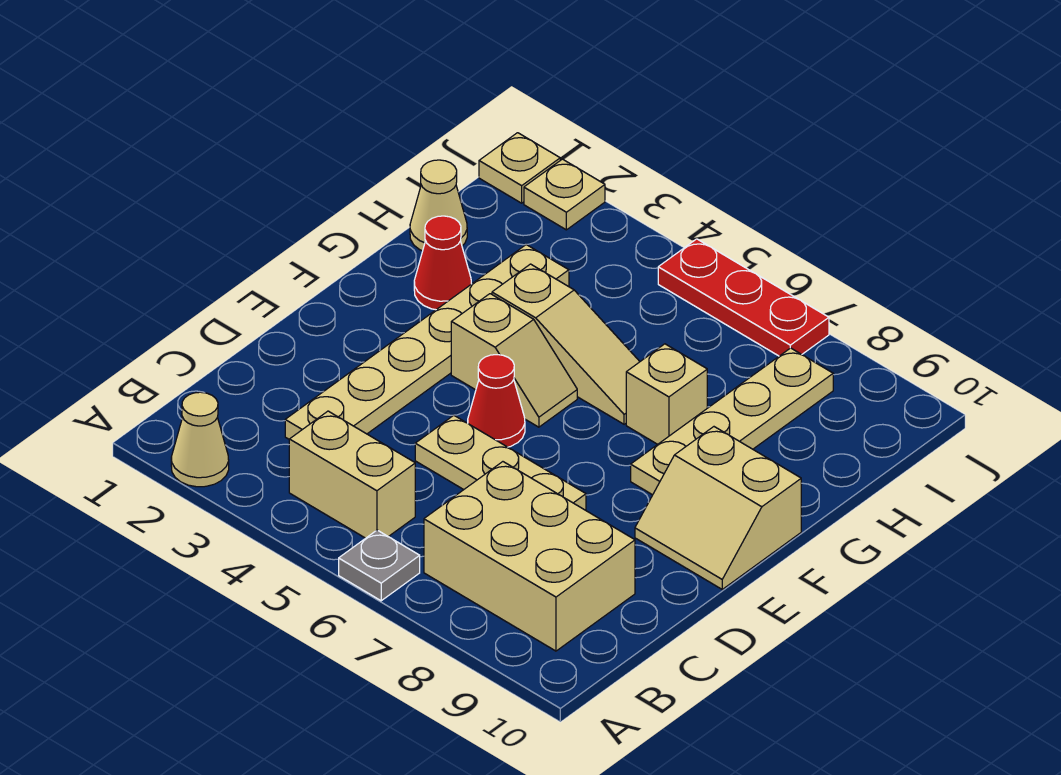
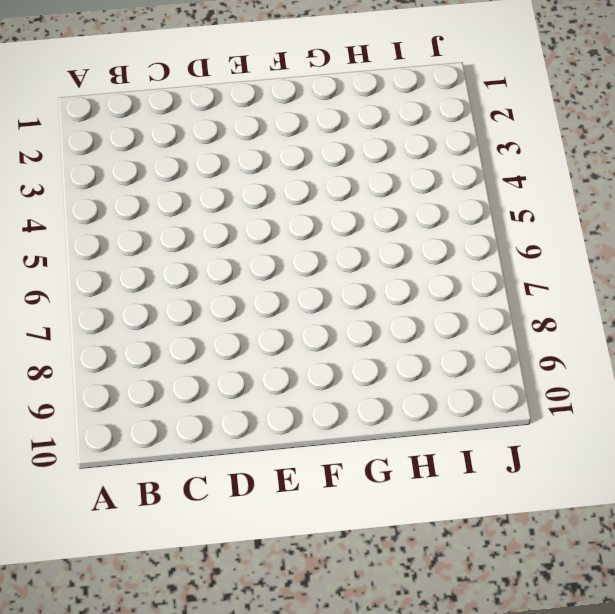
none -> tan cone A2 level 1
none -> grey plate A6 level 1
none -> tan brick B4:B5 level 1

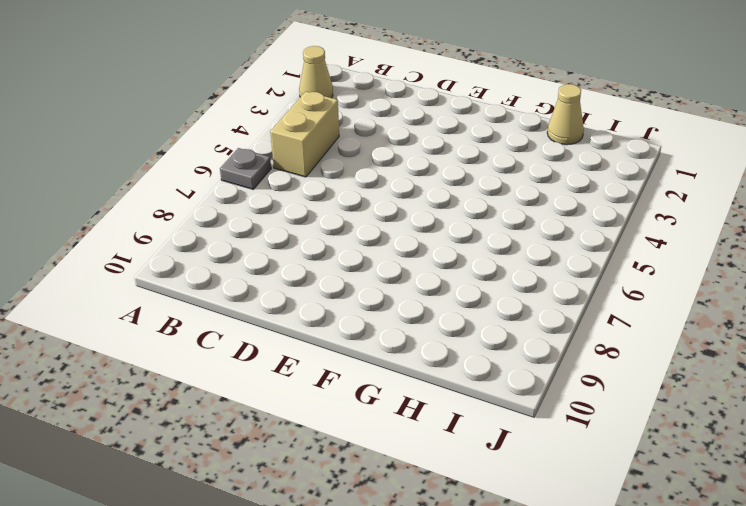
none -> tan brick B7:C9 level 1
none -> tan plate C3:H3 level 1
none -> tan plate D5:D7 level 1

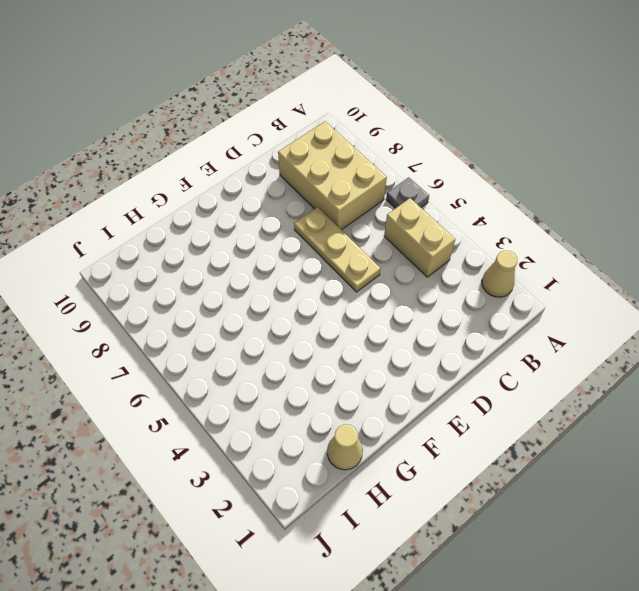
none -> tan plate C3:H3 level 1
none -> red cone E5 level 1
none -> tan slope E9:F10 level 1 top F

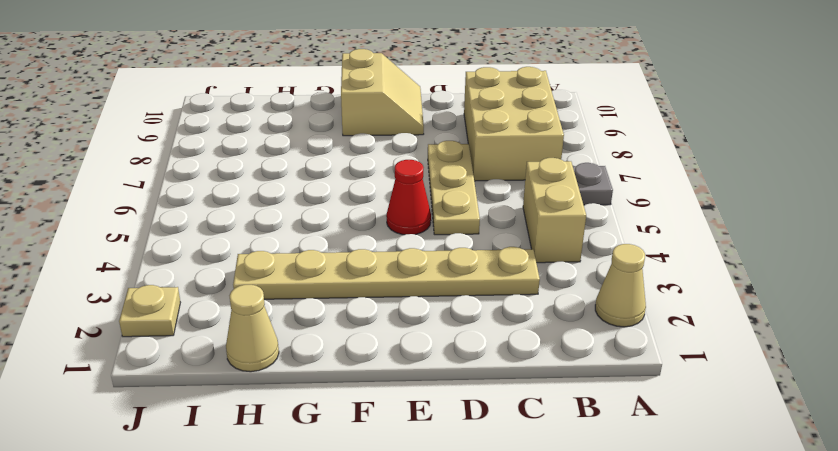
none -> tan slope F4:F5 level 1 top 4
none -> tan plate F8:I8 level 1
none -> red cone G2 level 1

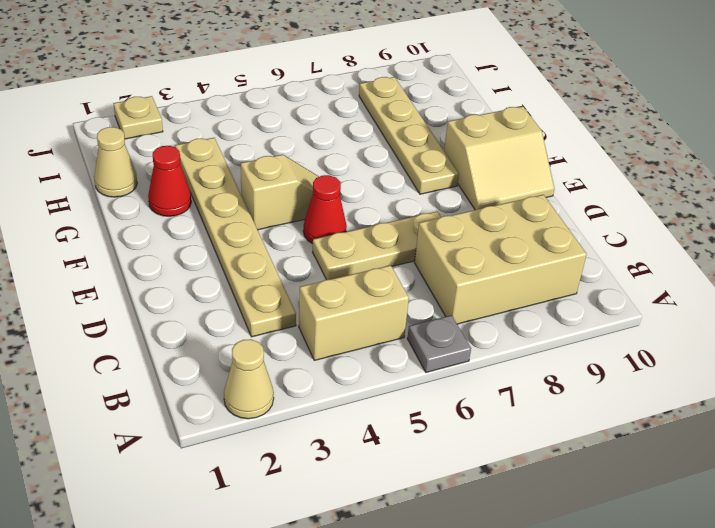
none -> tan slope G4:G6 level 1 top 4
none -> tan brick G7 level 1
none -> tan plate J1 level 1

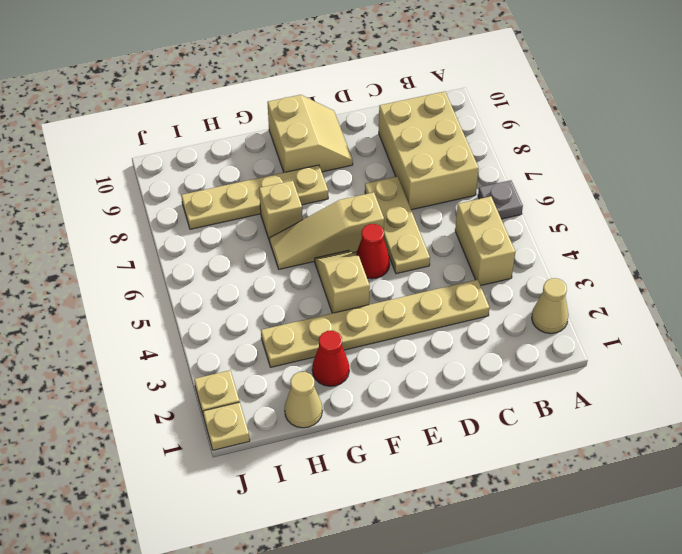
tan slope E6:G6 level 1 top E -> tan slope G4:G6 level 1 top 4
none -> red plate J5:J7 level 1

